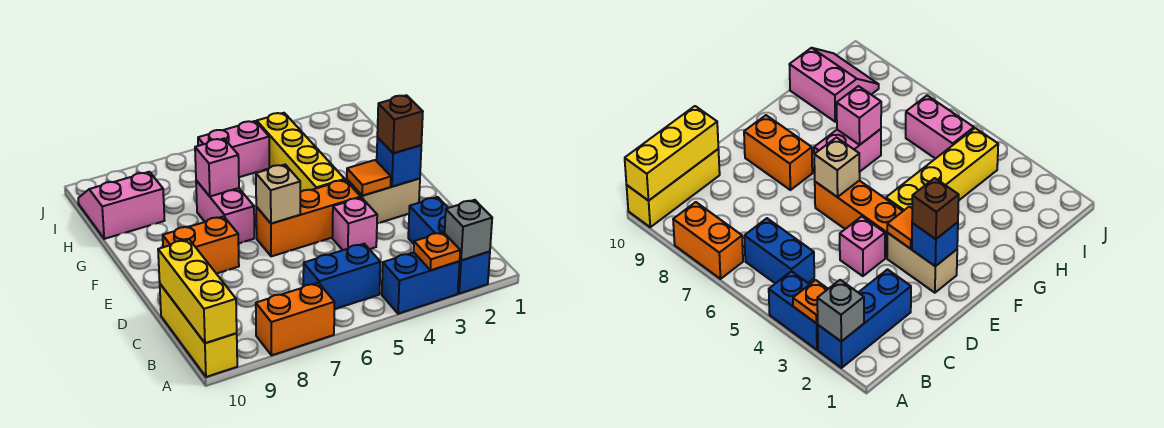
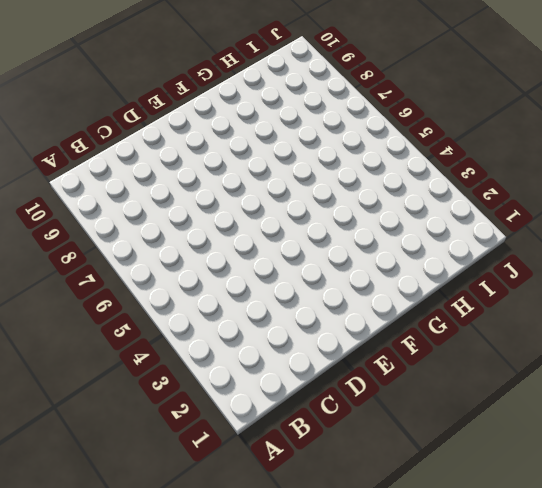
none -> blue brick A2:C2 level 1
none -> blue brick A3:A4 level 1
none -> orange brick A7:A8 level 1

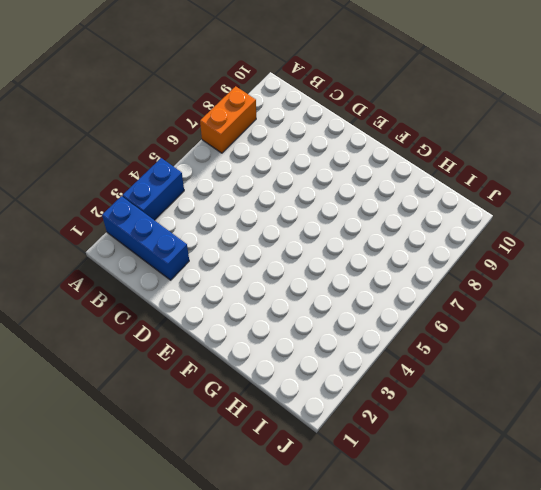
none -> yellow brick A10:C10 level 1
none -> blue brick B5:B6 level 1
none -> pink brick D4 level 1

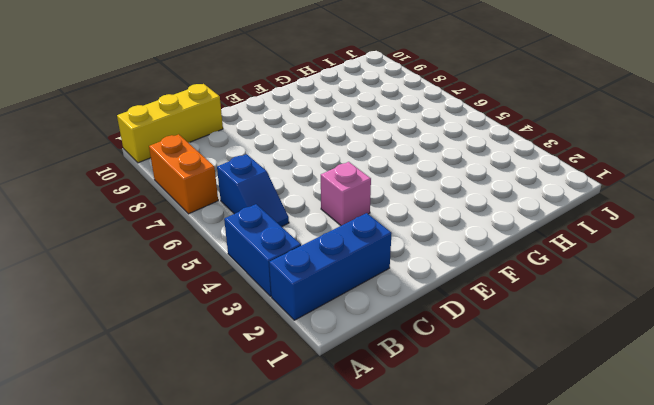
blue slope B5:B6 level 1 top 6 -> blue brick B5:B6 level 1
none -> tan brick E2:E3 level 1
none -> orange brick E4:E6 level 1
none -> orange brick E8:E9 level 1

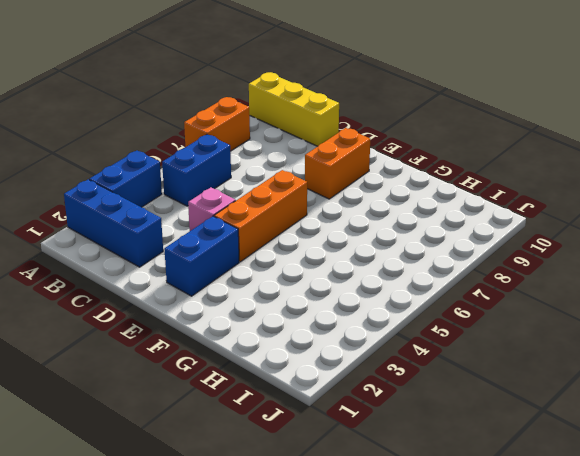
blue brick E2:E3 level 1 -> tan brick E2:E3 level 1
none -> yellow brick F4:I4 level 1
none -> pink brick F7:G7 level 1
none -> pink slope H9:I10 level 1 top H

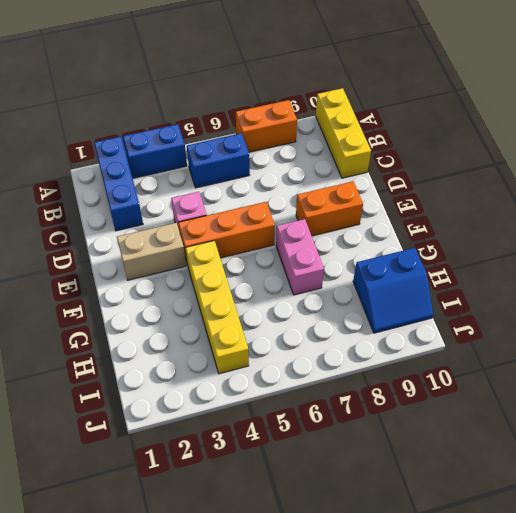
blue slope H9:I10 level 1 top H -> pink slope H9:I10 level 1 top H
none -> pink brick I5:I6 level 1
none -> grey brick A2 level 2
none -> orange plate A3 level 2

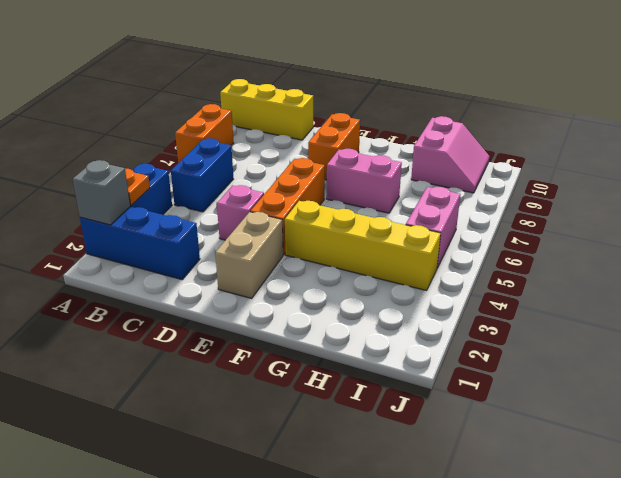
none -> yellow brick A10:C10 level 2
none -> blue brick E2 level 2
none -> orange tile E3 level 2

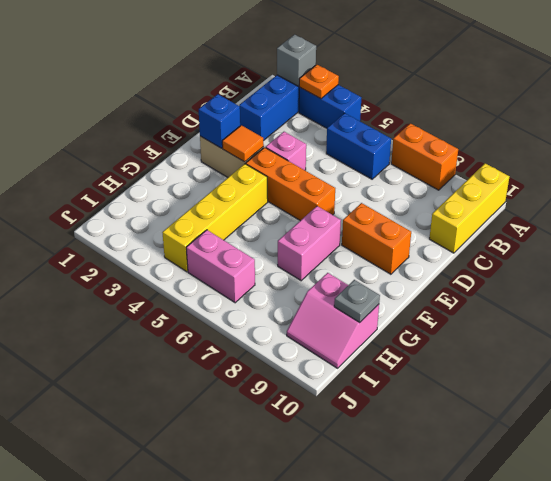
grey plate H10 level 2 -> none
none -> yellow brick A10:C10 level 2
none -> tan brick E6 level 2
none -> pink brick G7 level 2

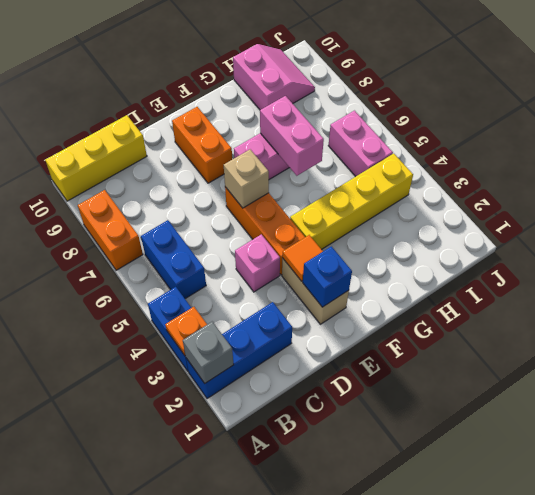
pink brick G6:G7 level 2 -> pink brick G7 level 2
none -> yellow brick A10:C10 level 2
none -> brown brick E2 level 3

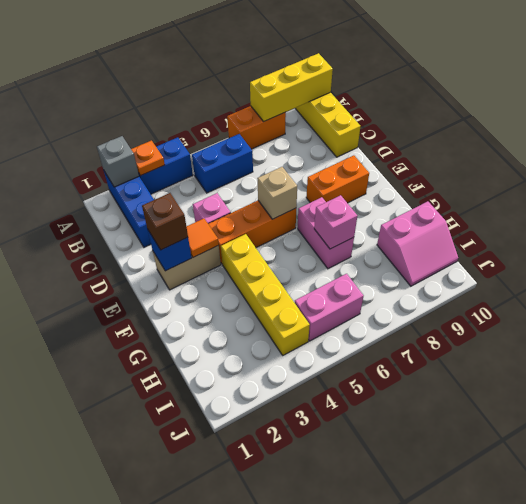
yellow brick A8:A10 level 2 -> yellow brick A10:C10 level 2

